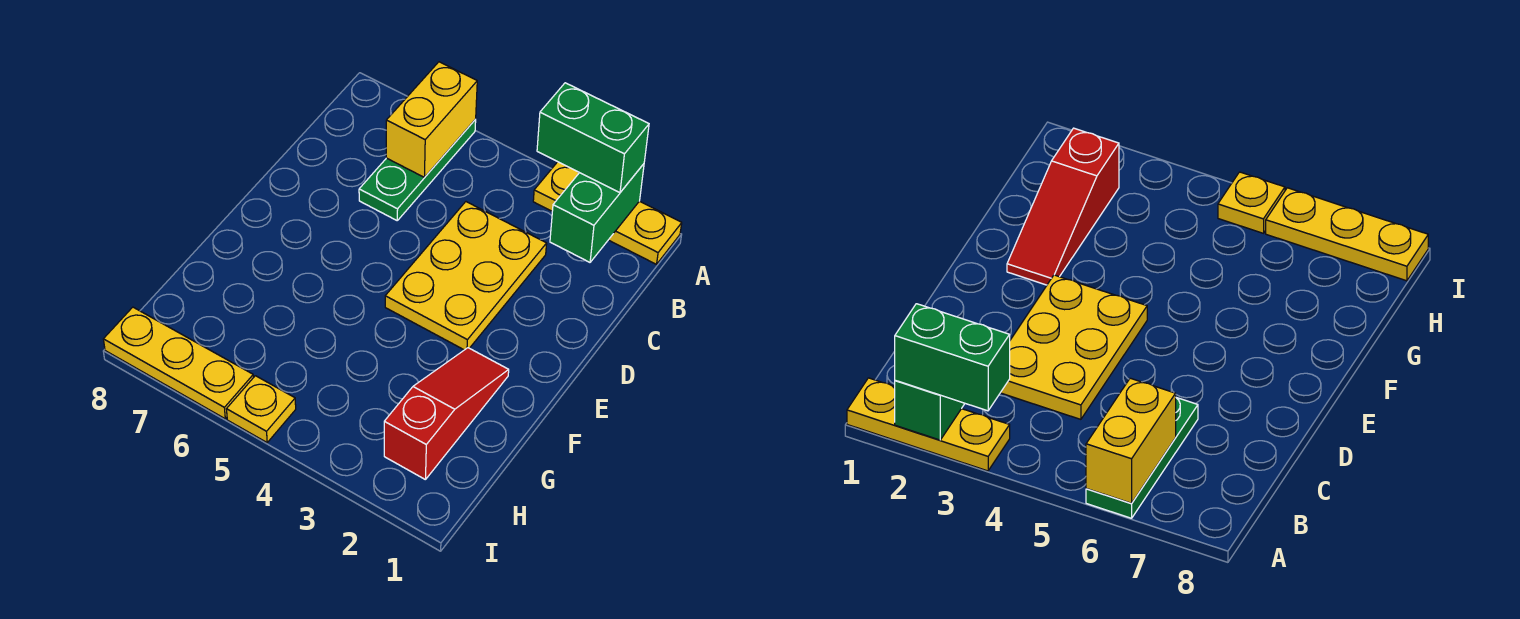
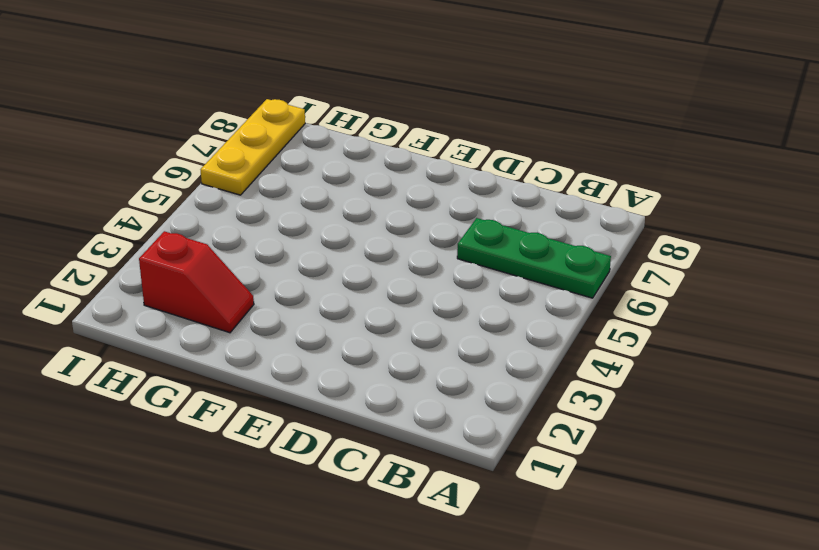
red slope G2:H2 level 1 top H -> red slope F2:H2 level 1 top H
none -> yellow plate A1:A3 level 1
none -> yellow plate C3:E4 level 1

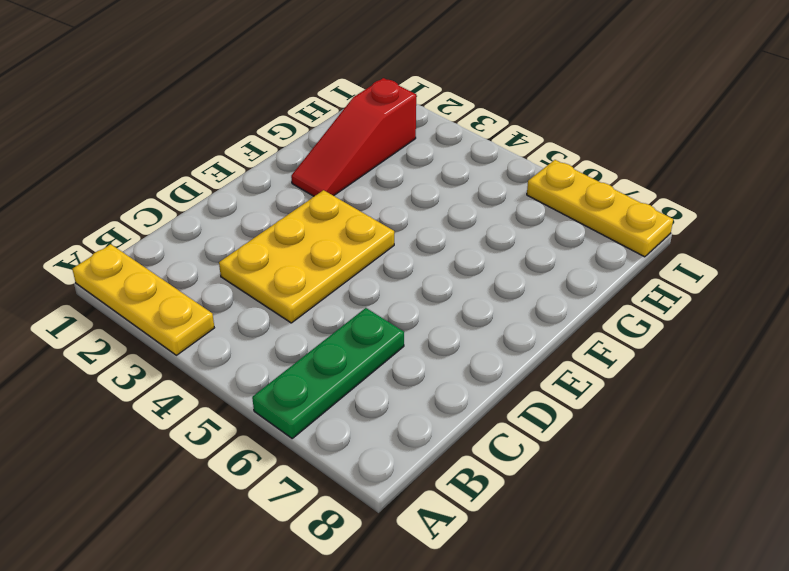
none -> yellow plate I5 level 1
none -> green brick A2:B2 level 2

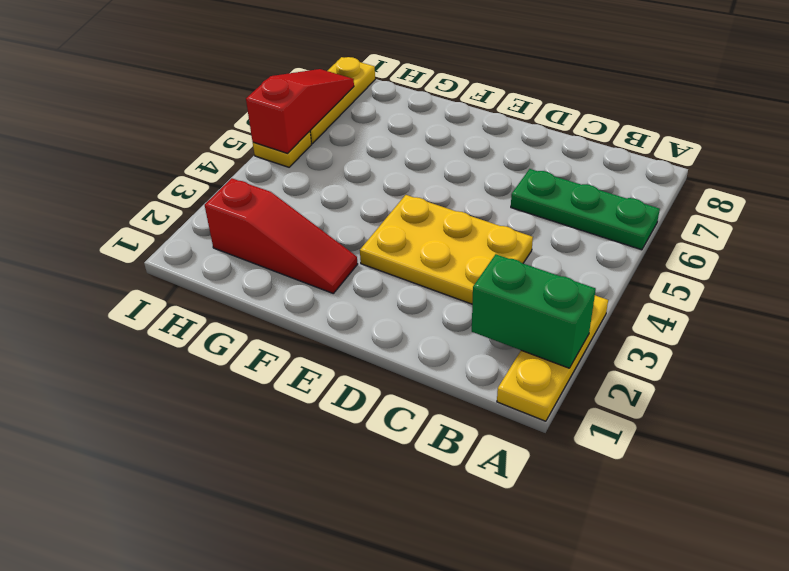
red slope I5:I7 level 2 top 5 -> none
none -> yellow brick A6:B6 level 2
none -> green brick A2:A3 level 3

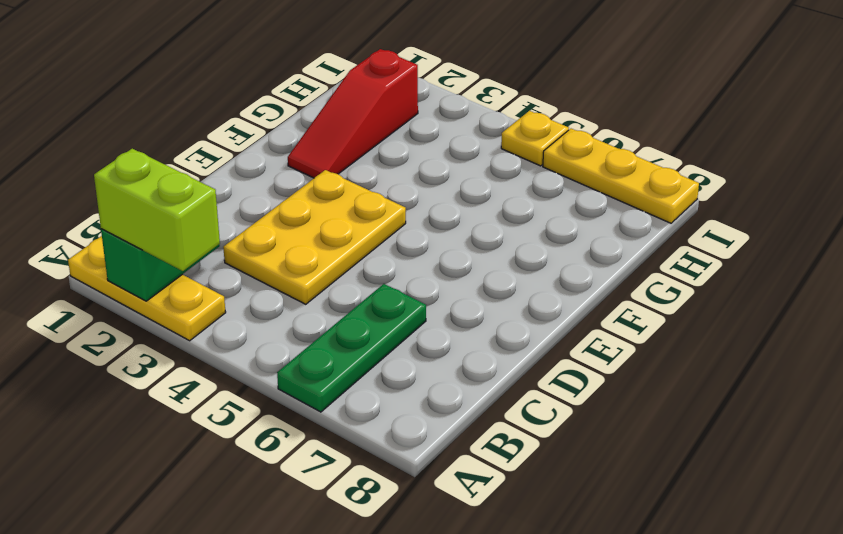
lime brick A2:A3 level 3 -> green brick A2:A3 level 3
none -> yellow brick A6:B6 level 2

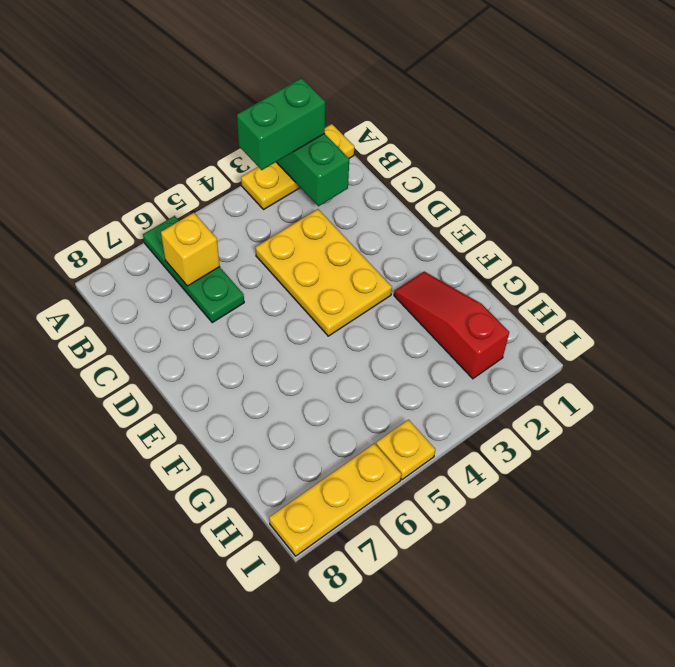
yellow brick B6 level 2 -> yellow brick A6:B6 level 2

